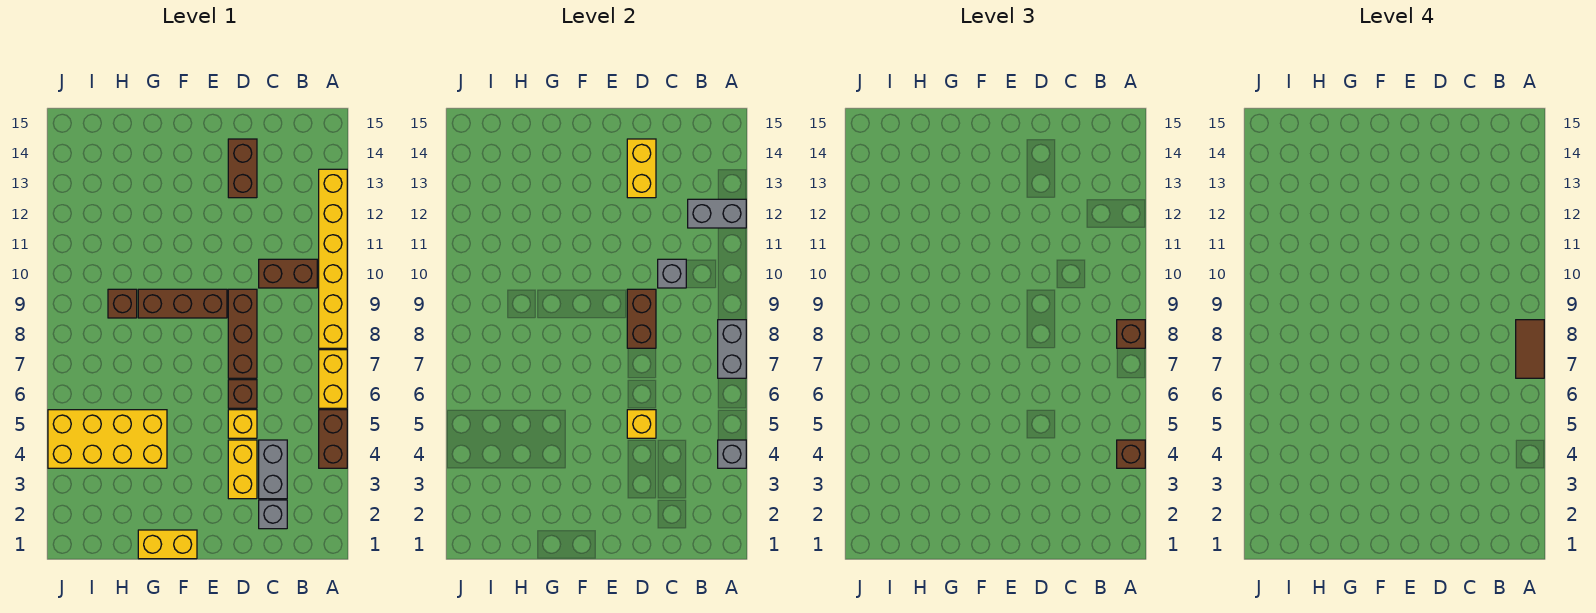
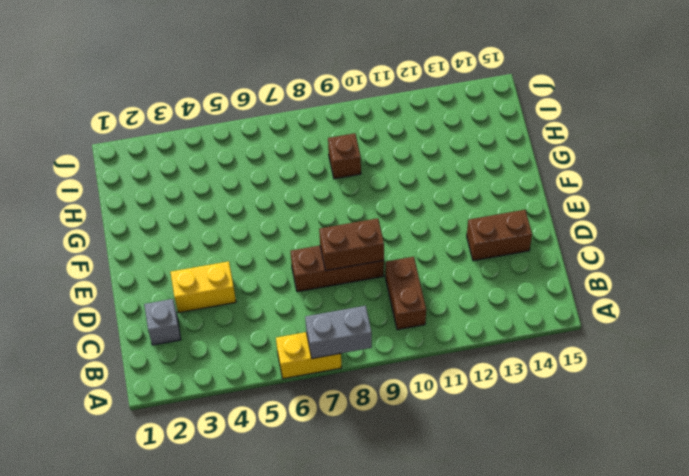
none -> brown brick A4:A5 level 1
none -> yellow brick A8:A13 level 1
none -> grey brick C3:C4 level 1

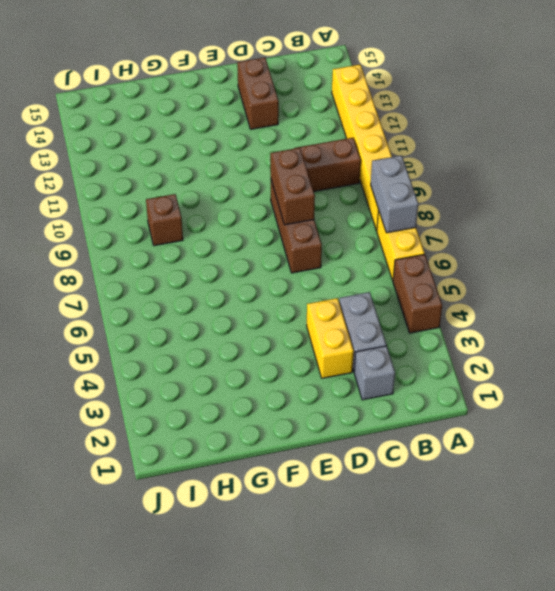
none -> yellow brick D5 level 1
none -> brown brick D6 level 1
none -> brown brick E9:G9 level 1

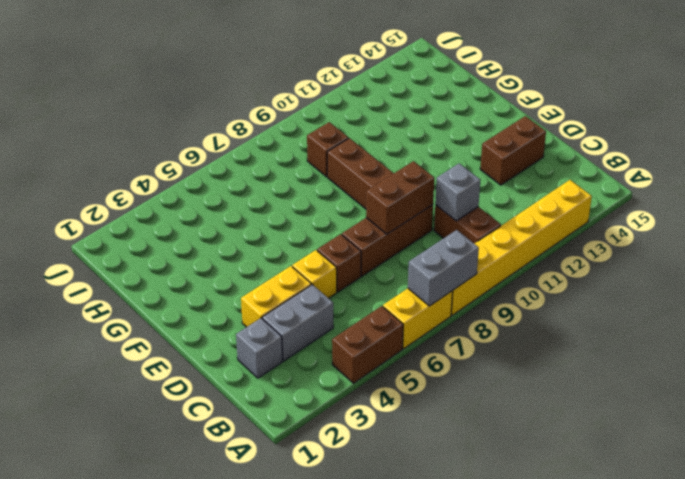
none -> yellow brick F1:G1 level 1
none -> yellow brick G4:J5 level 1
none -> grey brick A4 level 2

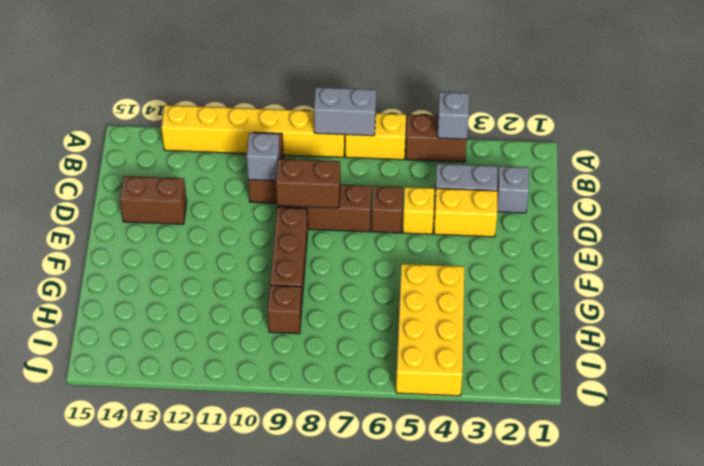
none -> yellow brick F1:G1 level 1
none -> grey brick A12:B12 level 2
none -> yellow brick D5 level 2

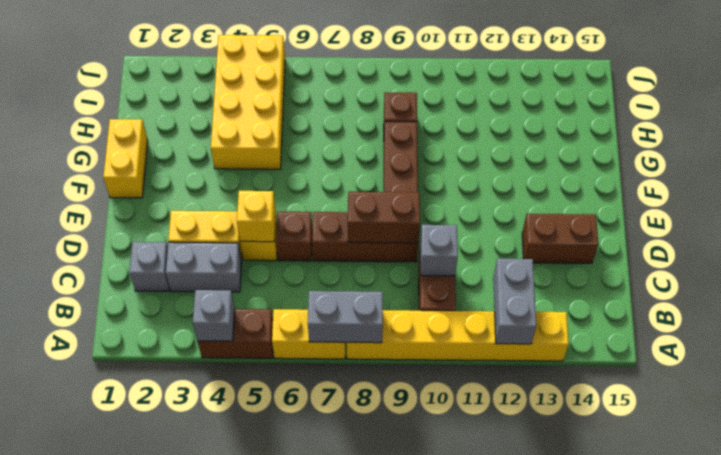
none -> yellow brick D13:D14 level 2
none -> brown brick A4 level 3
none -> brown brick A8 level 3

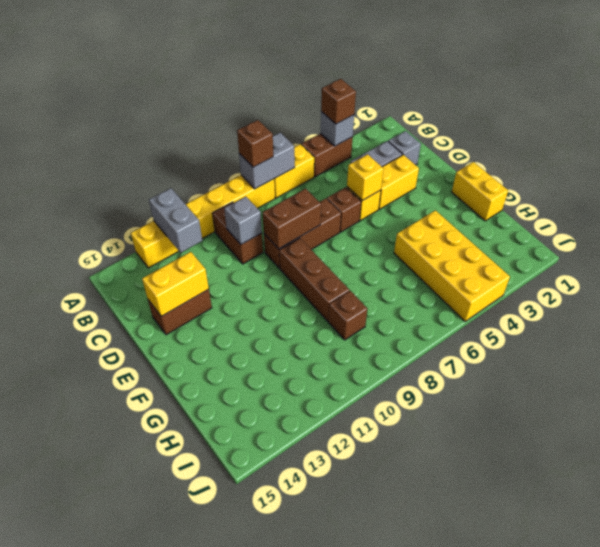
none -> brown tile A7:A8 level 4

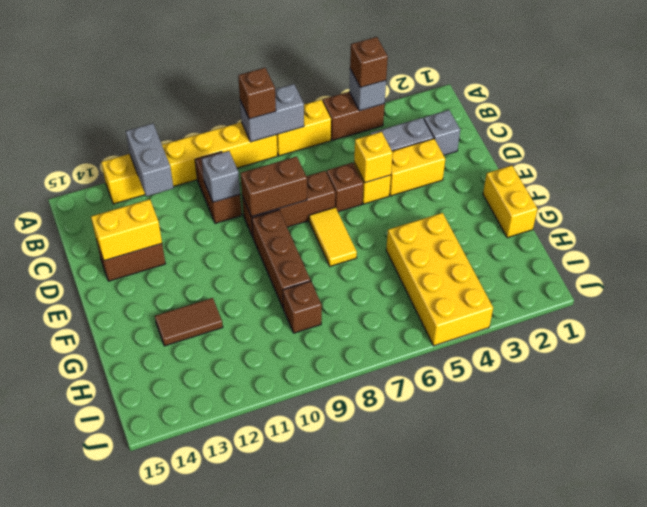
yellow tile E7:F7 level 1 -> none
brown tile G12:G13 level 1 -> brown tile A7:A8 level 4

